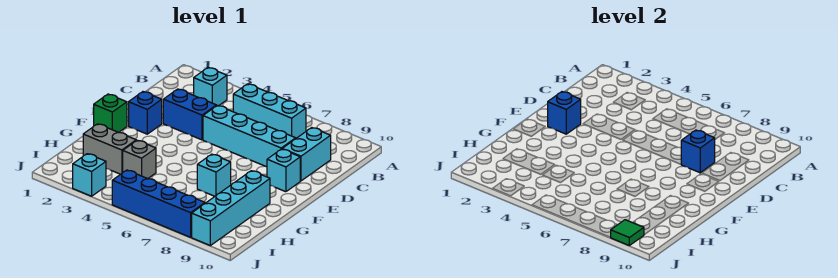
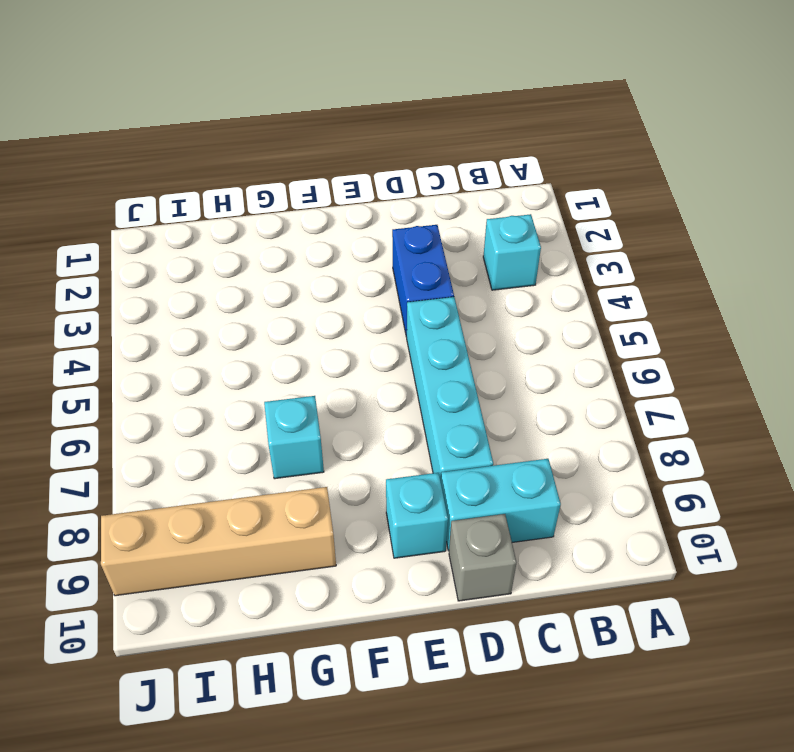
grey brick D10 level 1 -> grey brick H4 level 1
tan brick G9:J9 level 1 -> cyan brick G9:J9 level 1
none -> cyan brick B5:B7 level 1
none -> blue brick E2 level 1
none -> green brick F1 level 1

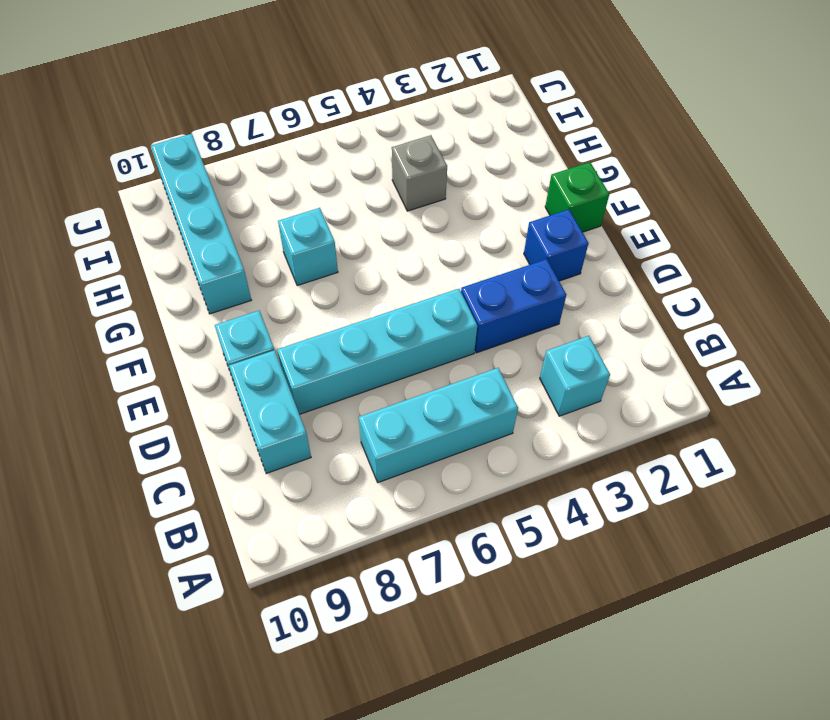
none -> grey brick H2:H3 level 1
none -> cyan brick J3 level 1
none -> blue brick J5:J8 level 1

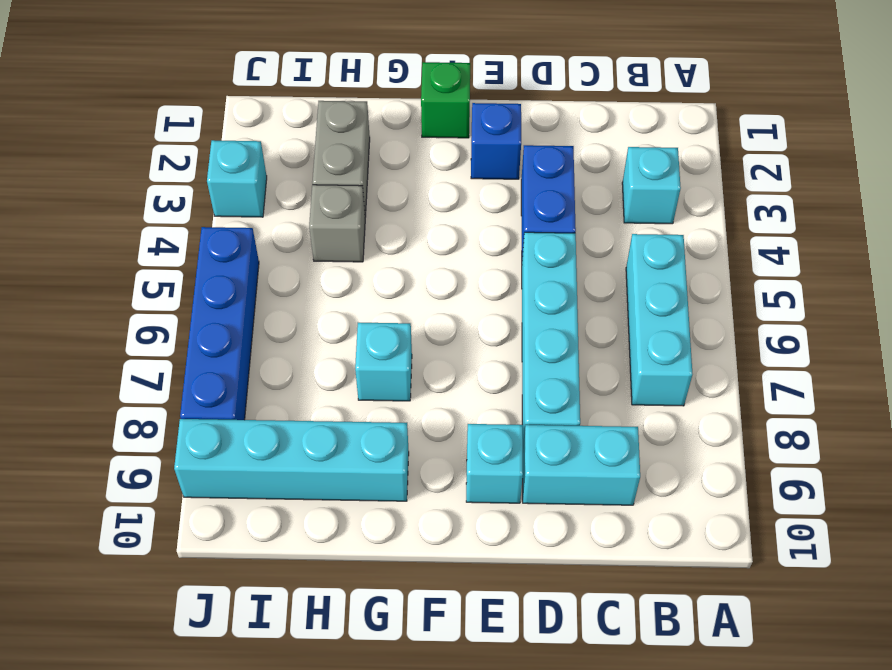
none -> blue brick D8 level 2
none -> blue brick E2 level 2
none -> green tile J9 level 2

